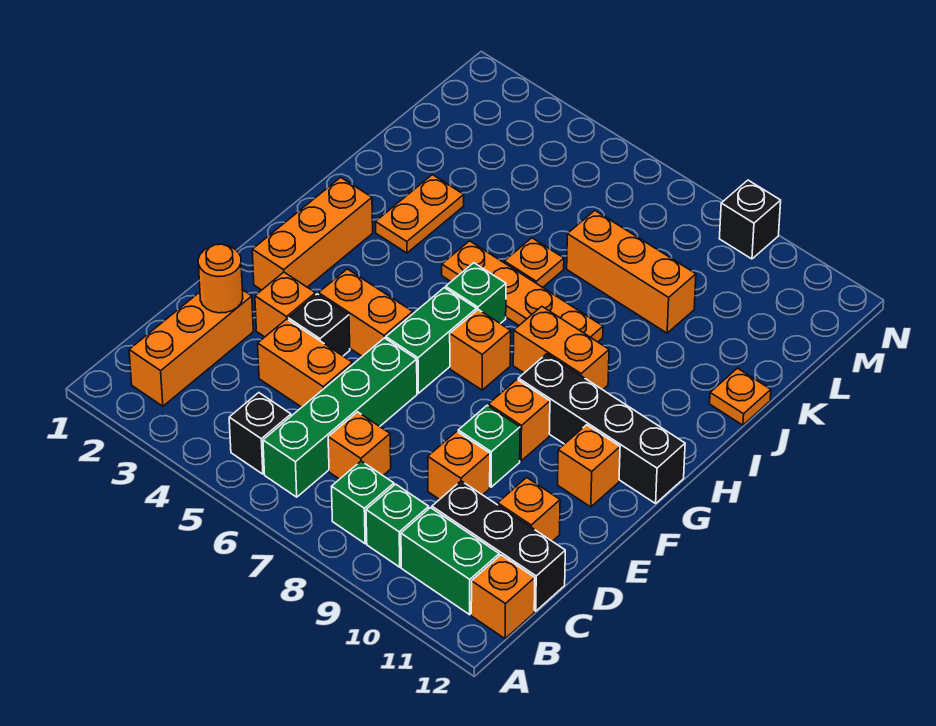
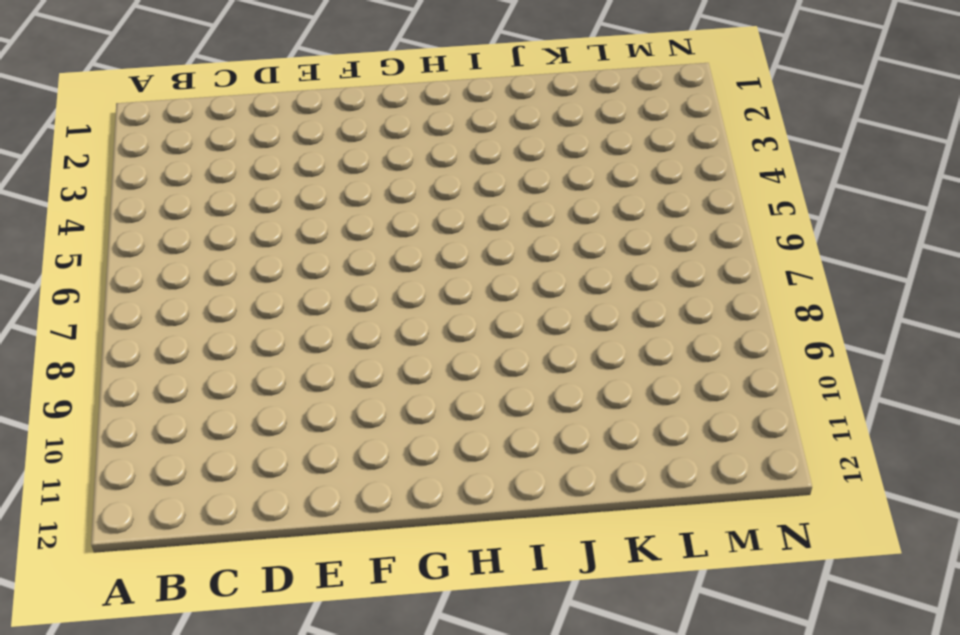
none -> orange brick B2:D2 level 1
none -> black brick B5 level 1
none -> green brick B6:E6 level 1
none -> green brick B8 level 1

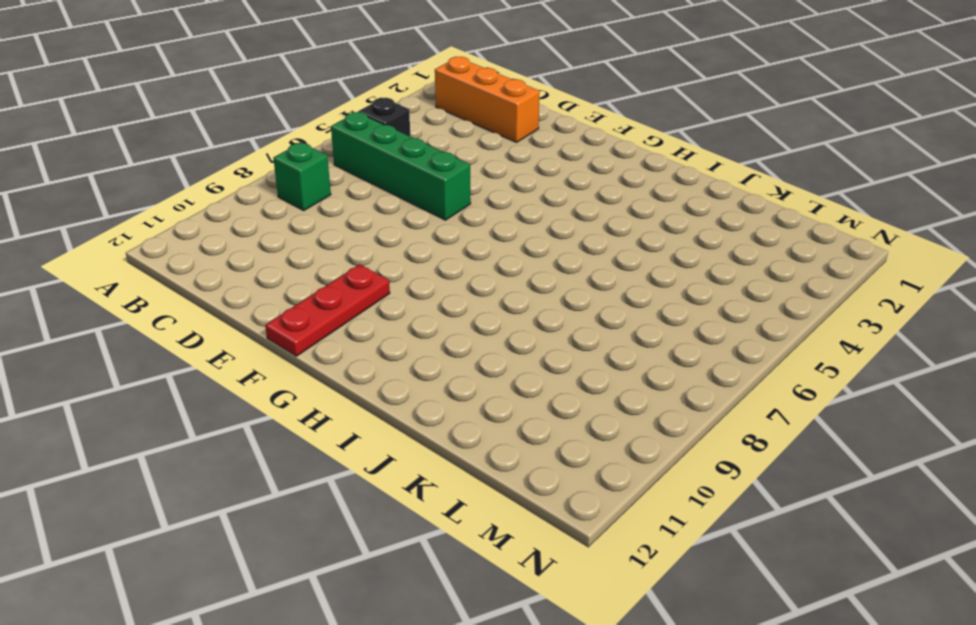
red plate F10:F12 level 1 -> orange brick F11 level 1
none -> green brick B9 level 1
none -> green brick B10:B11 level 1
none -> orange brick B12 level 1
none -> orange brick C7 level 1

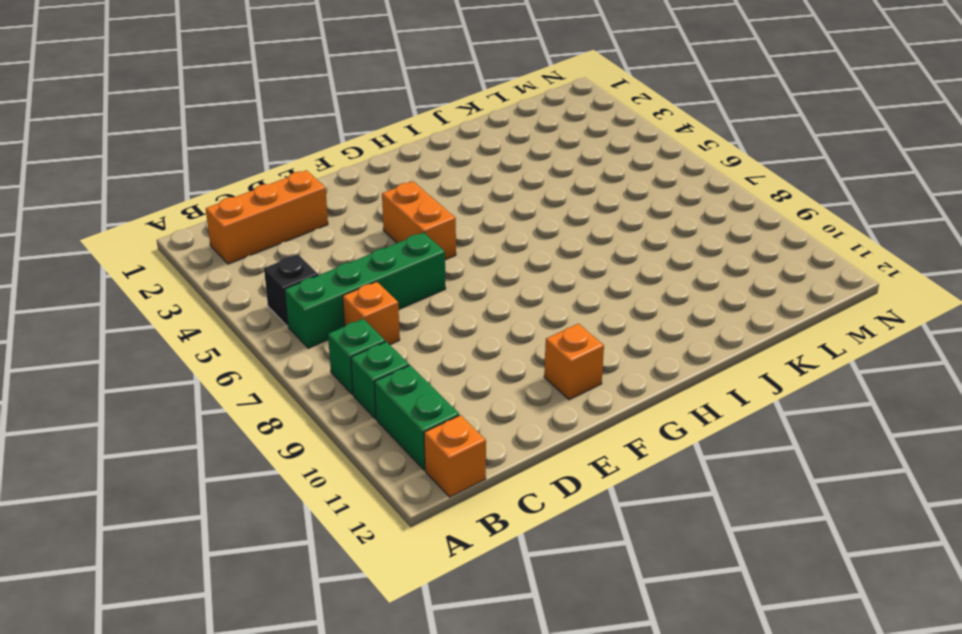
none -> black brick C10:C12 level 1
none -> orange brick D4:D5 level 1
none -> orange brick D9 level 1
none -> orange brick D11 level 1

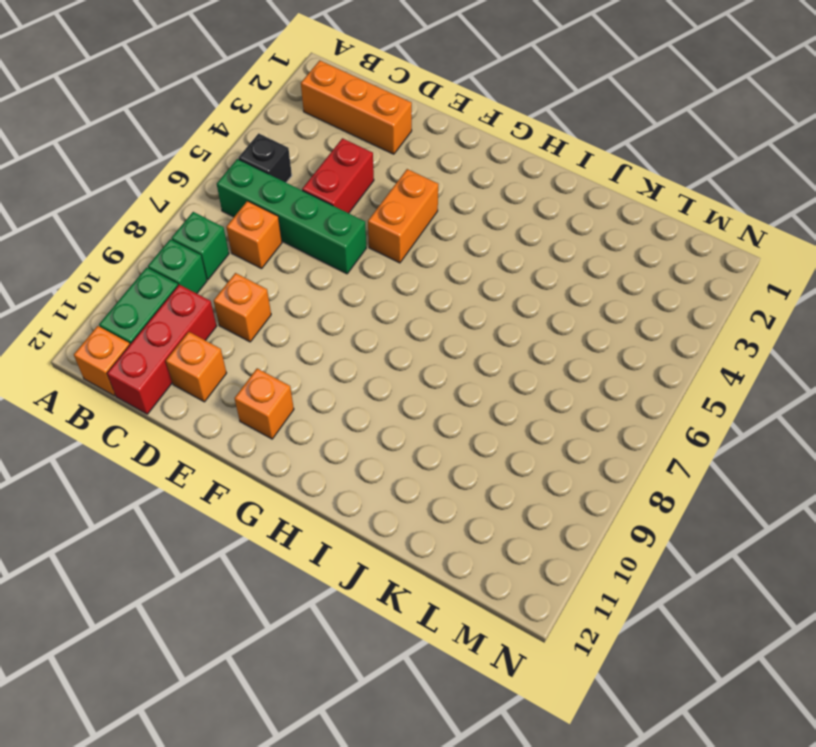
red brick C10:C12 level 1 -> black brick C10:C12 level 1
red brick D4:D5 level 1 -> orange brick D4:D5 level 1
none -> orange brick E3 level 1
none -> black brick E4 level 1
none -> green brick E9 level 1
none -> orange brick F2:H2 level 1

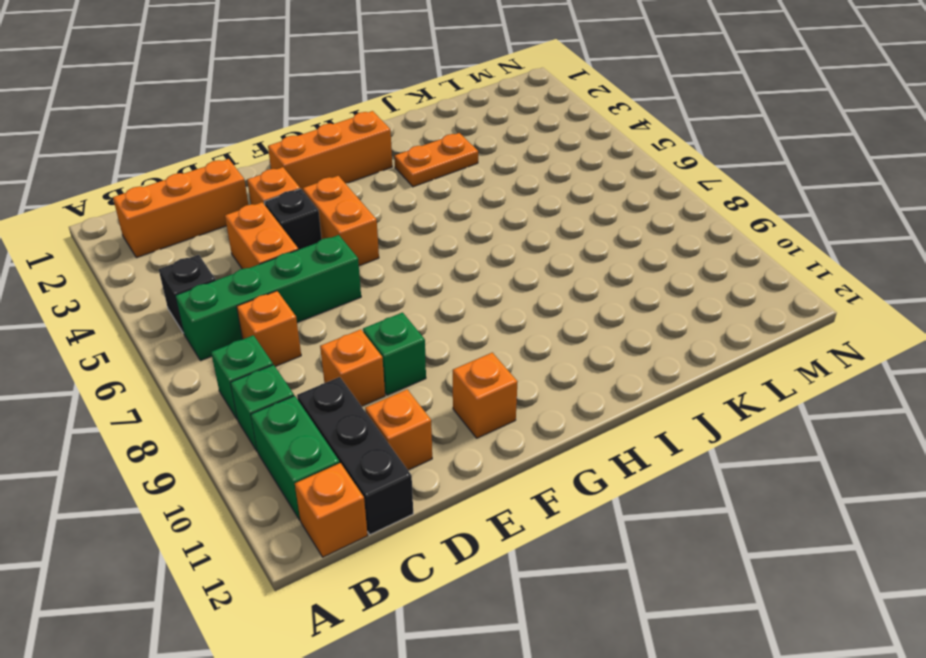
none -> green brick F6:G6 level 1
none -> orange brick F9 level 1
none -> orange brick G7 level 1
none -> black brick G9:G12 level 1

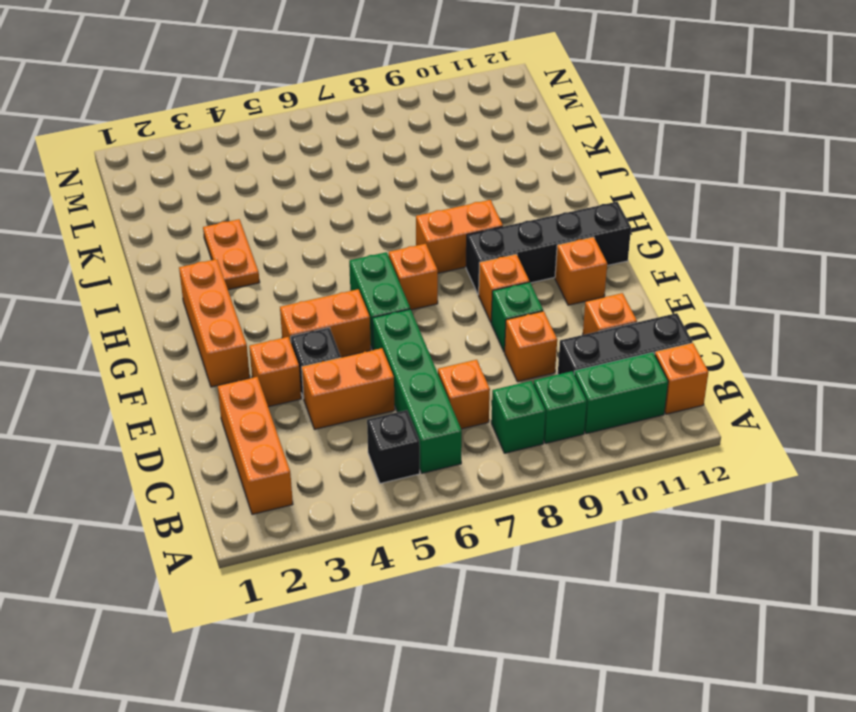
none -> green brick H6 level 1
none -> orange plate I5:I8 level 1
none -> orange plate J6 level 1
none -> orange plate J12 level 1

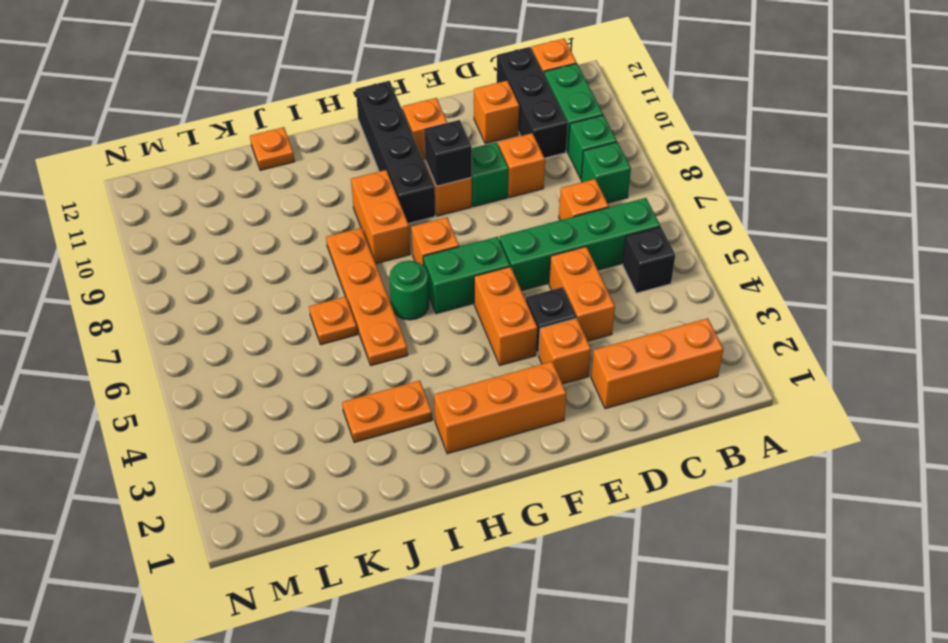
black brick F9 level 2 -> black brick N9 level 1
green round brick H6 level 1 -> green brick H6 level 1
none -> orange brick K7:K9 level 1
none -> orange round brick D2 level 2

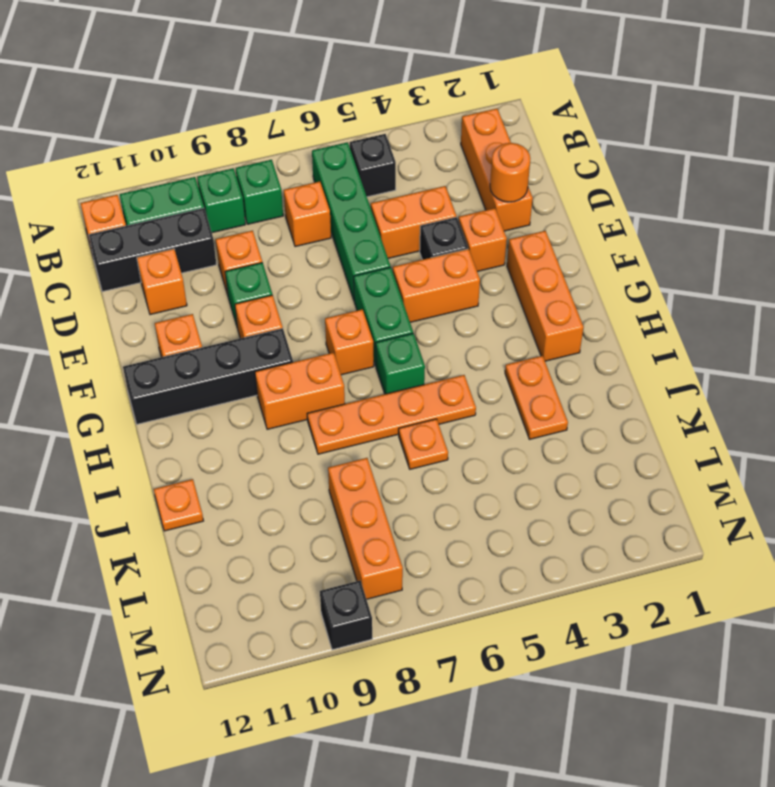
orange brick K8:M8 level 1 -> orange brick K7:K9 level 1

